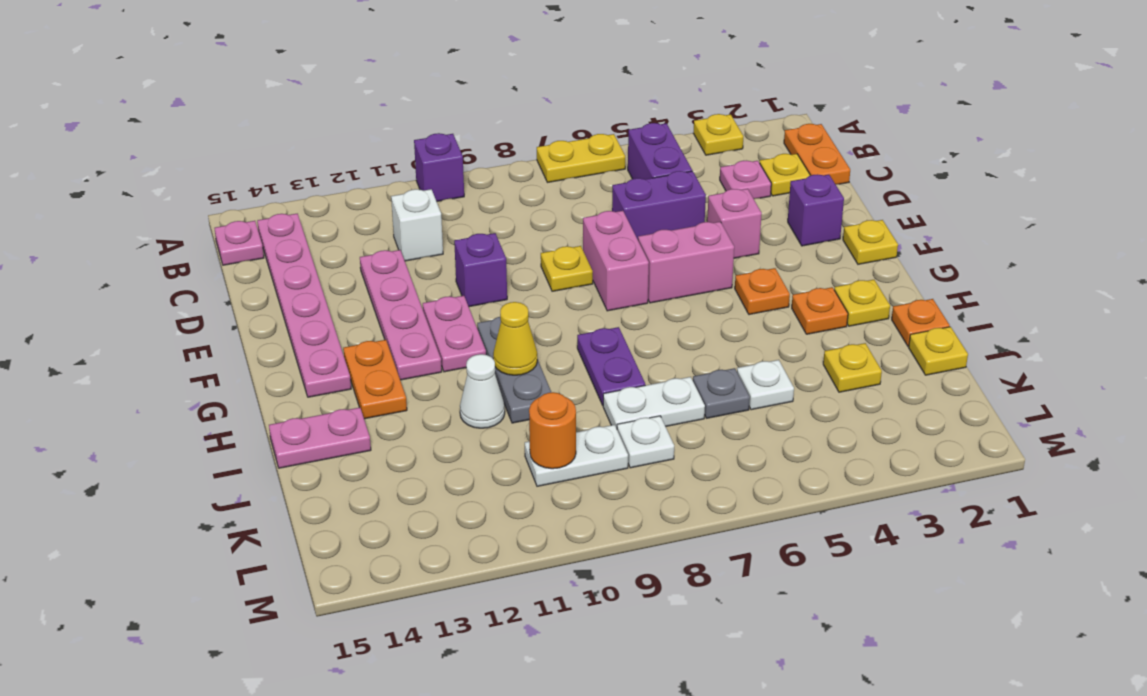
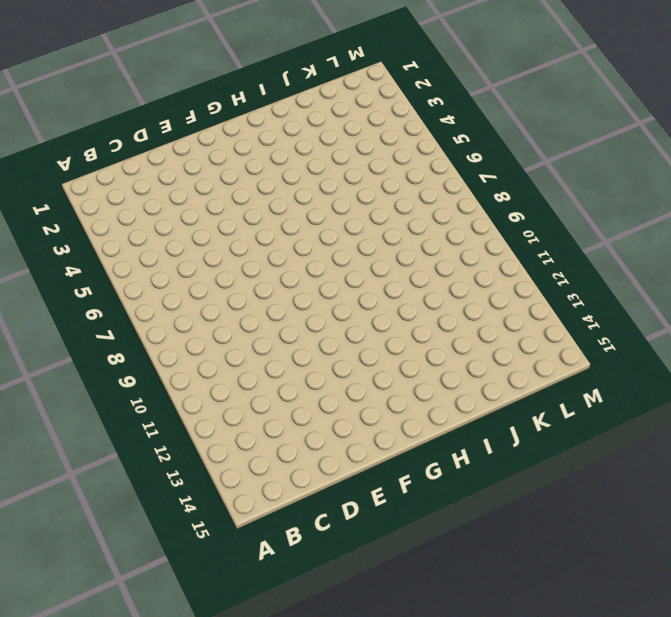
none -> yellow plate A3 level 1
none -> yellow plate A6:A7 level 1
none -> purple brick A10 level 1
none -> orange plate B1:C1 level 1

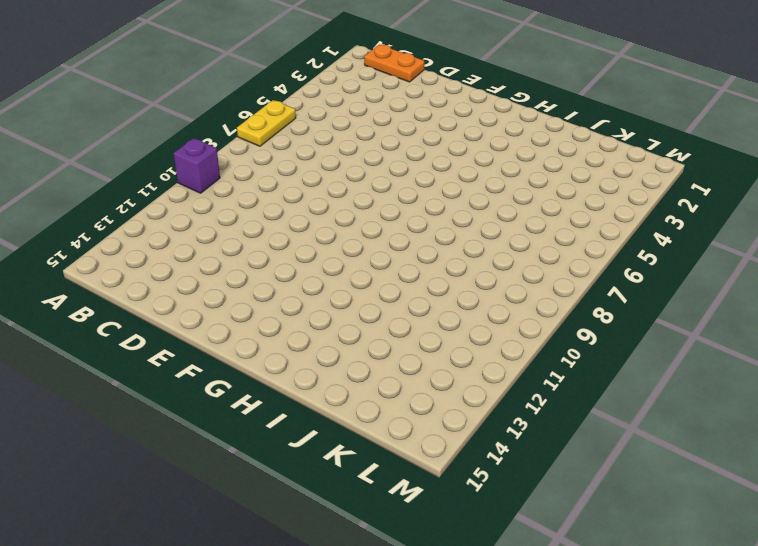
none -> yellow plate A3 level 1
none -> purple brick B5:C5 level 1
none -> pink plate B14:G14 level 1
none -> pink plate B15 level 1

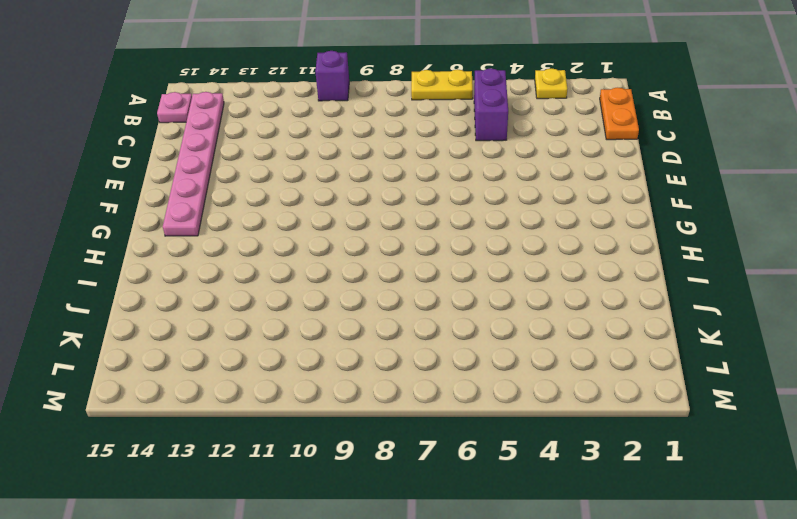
none -> yellow plate C2 level 1
none -> pink plate C3 level 1
none -> white brick C11 level 1
none -> purple brick D5:D6 level 1

